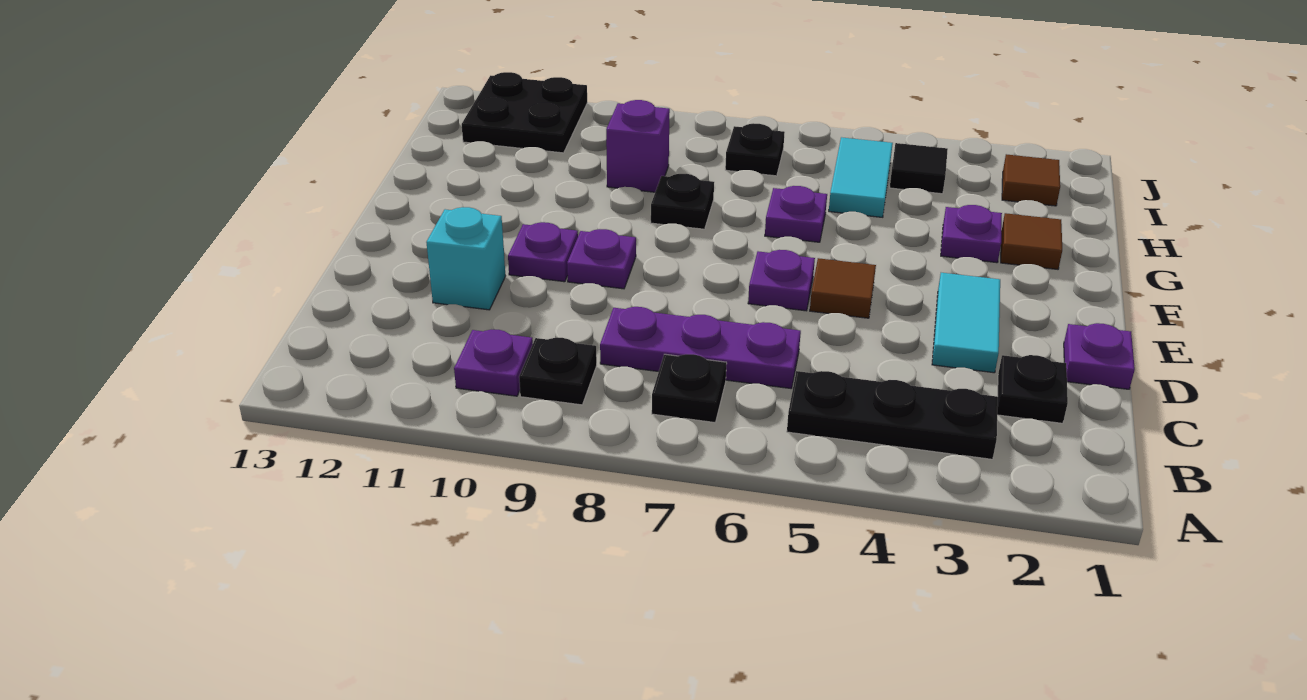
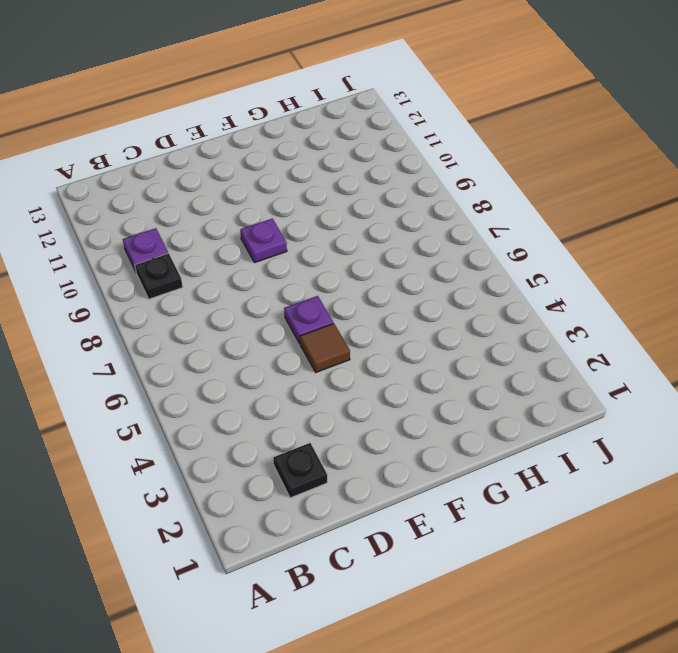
none -> black plate B3:B5 level 1
none -> black plate B7 level 1
none -> purple plate C6:C8 level 1

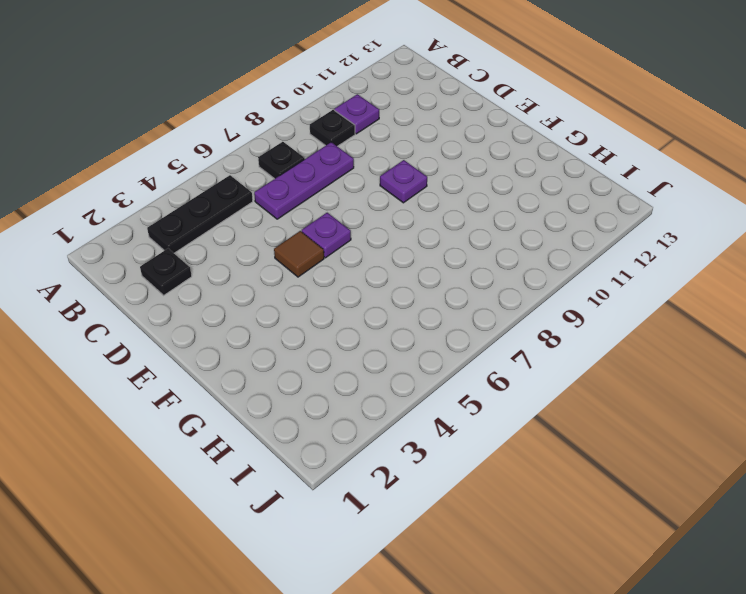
none -> purple plate D1 level 1
none -> cyan tile D3:E3 level 1
none -> cyan brick D11 level 1

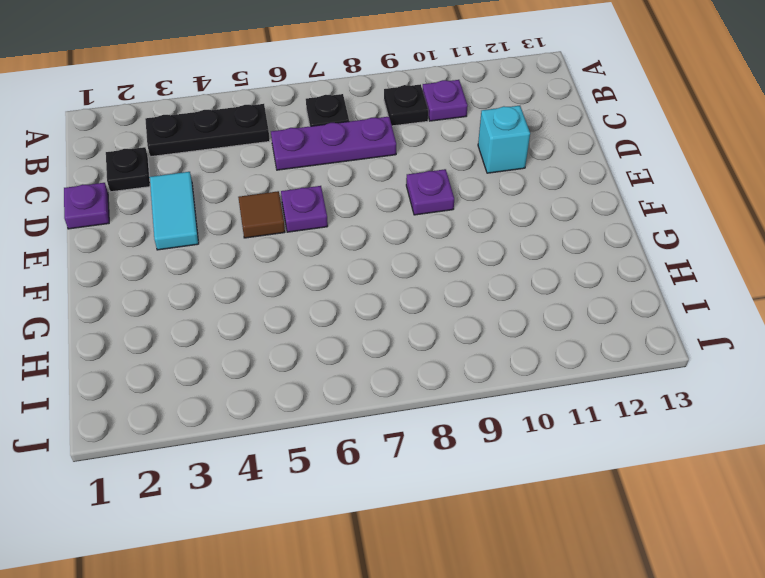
none -> purple plate E10 level 1
none -> brown tile G2 level 1
none -> purple plate G3 level 1

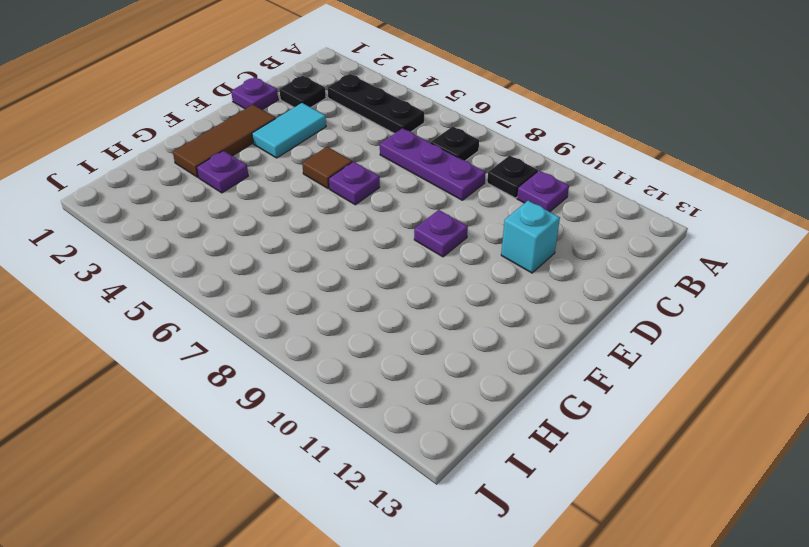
brown tile E2:G2 level 1 -> brown tile G2 level 1
none -> purple plate E10 level 1
none -> purple plate G6 level 1
none -> black plate G8 level 1

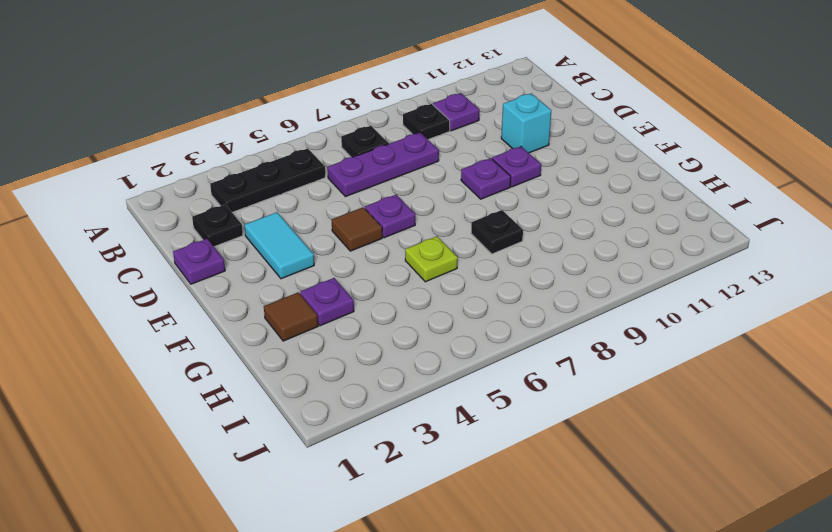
lime plate G6 level 1 -> purple plate G6 level 1
none -> cyan tile H5:I5 level 1
none -> purple brick H9 level 1
none -> brown tile I2 level 1

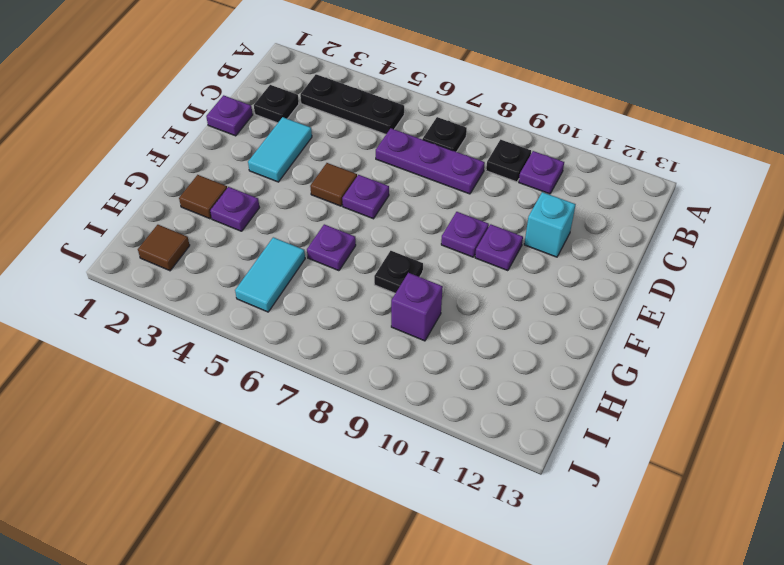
none -> black tile I4 level 1
none -> black plate I7 level 1
none -> black plate I11:J12 level 1

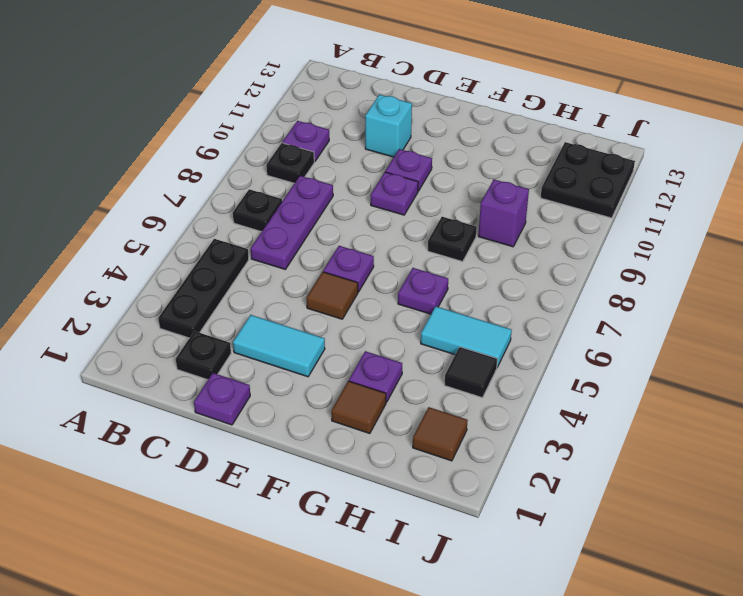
none -> black plate I7 level 1

